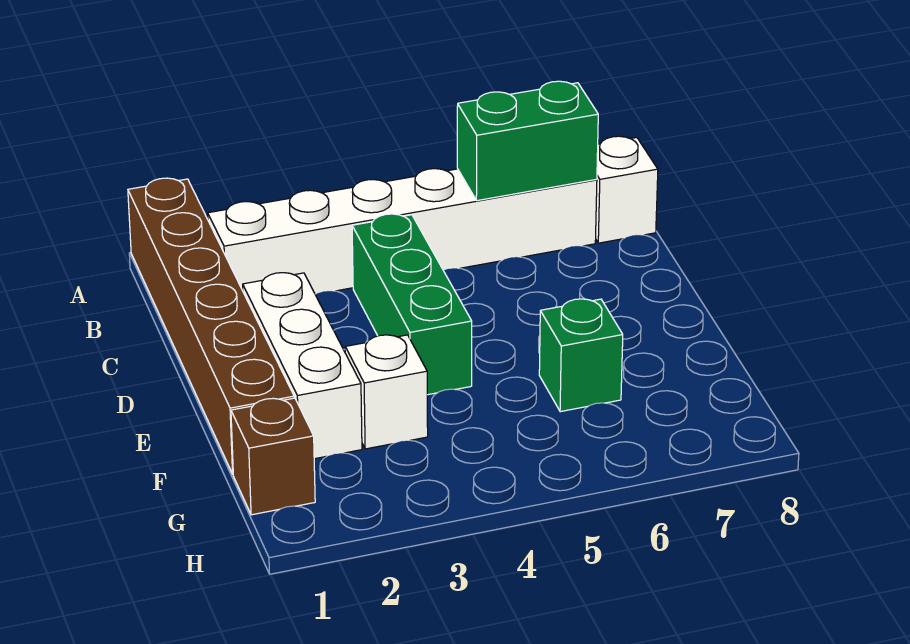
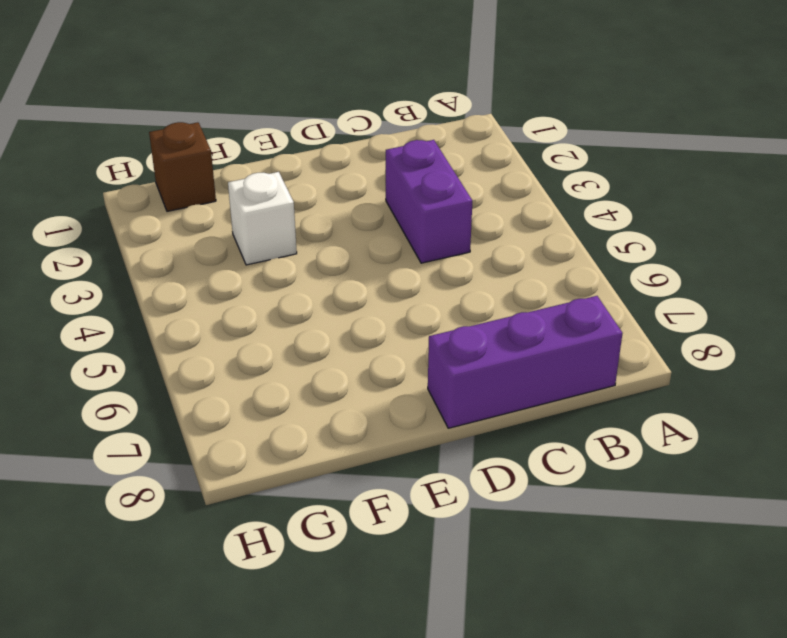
purple brick B8:D8 level 1 -> white brick B8 level 1
purple brick C3:C4 level 1 -> green brick C4:E4 level 1
none -> brown brick A1:F1 level 1
none -> white brick B2:B7 level 1

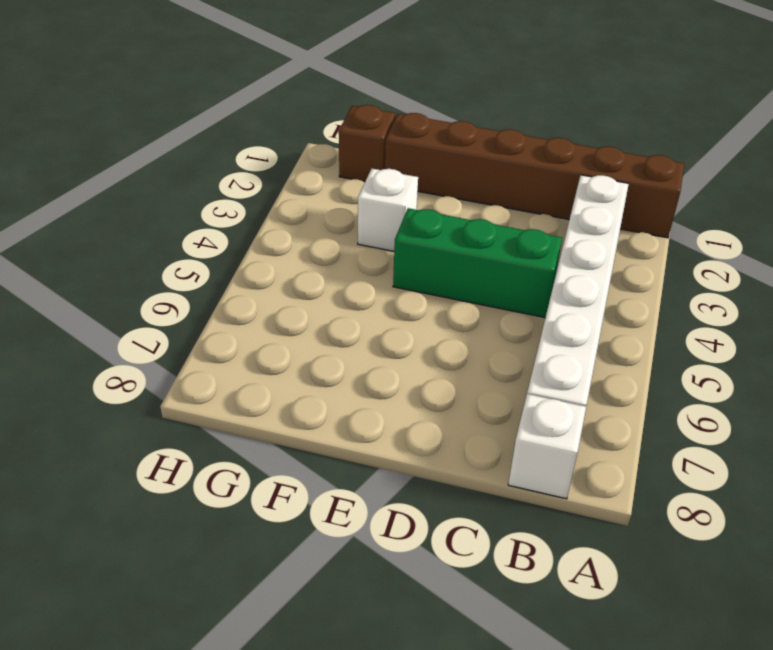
none -> white brick D2:F2 level 1
none -> green brick F6 level 1

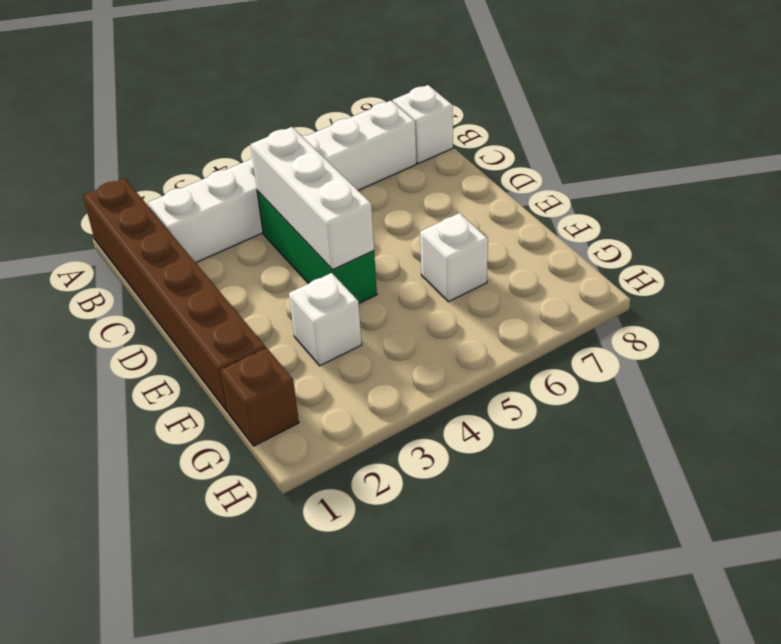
white brick C4:E4 level 2 -> white brick D2:F2 level 1
white brick F6 level 1 -> green brick F6 level 1
none -> green brick B6:B7 level 2

